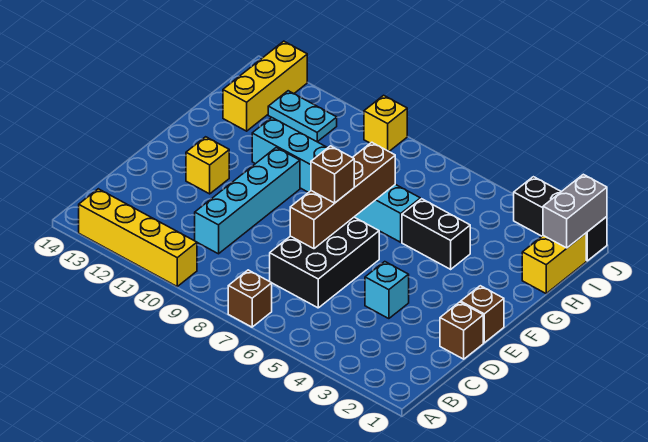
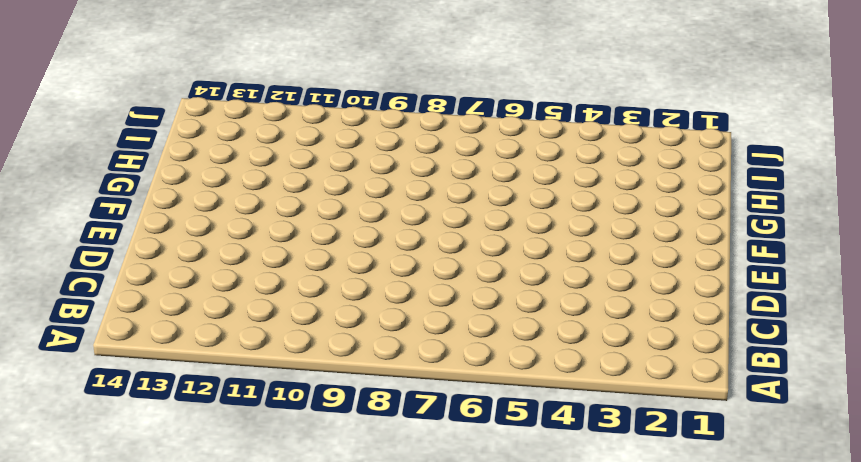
none -> brown brick A7 level 1
none -> yellow brick A10:A13 level 1
none -> black brick C6:E7 level 1

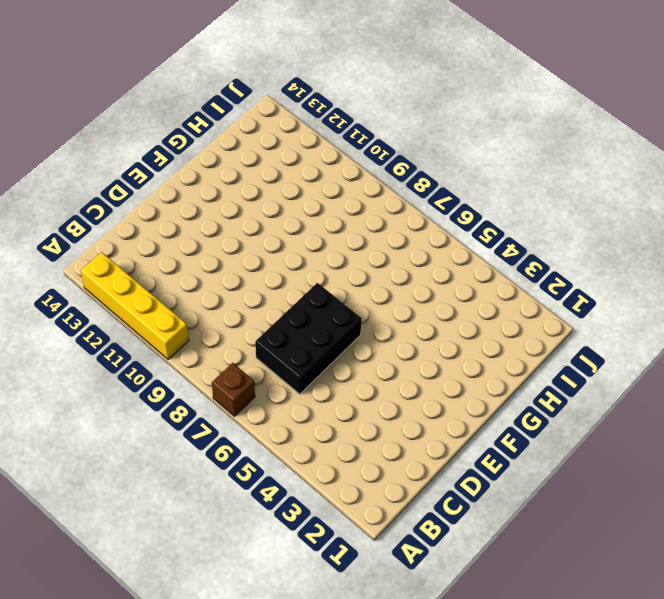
none -> cyan brick C10:F10 level 1
none -> brown brick D1 level 1
none -> cyan brick D4 level 1

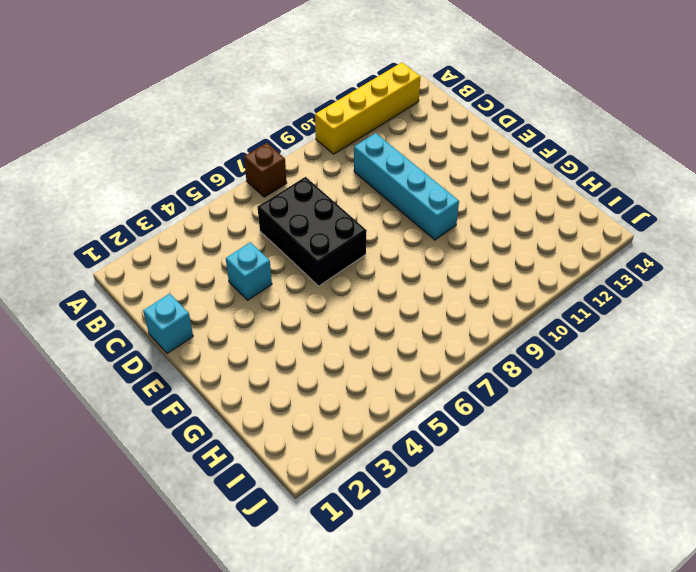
cyan brick D1 level 1 -> brown brick D1 level 1
none -> brown brick E1 level 1
none -> yellow brick E12 level 1
none -> black brick G4:G5 level 1

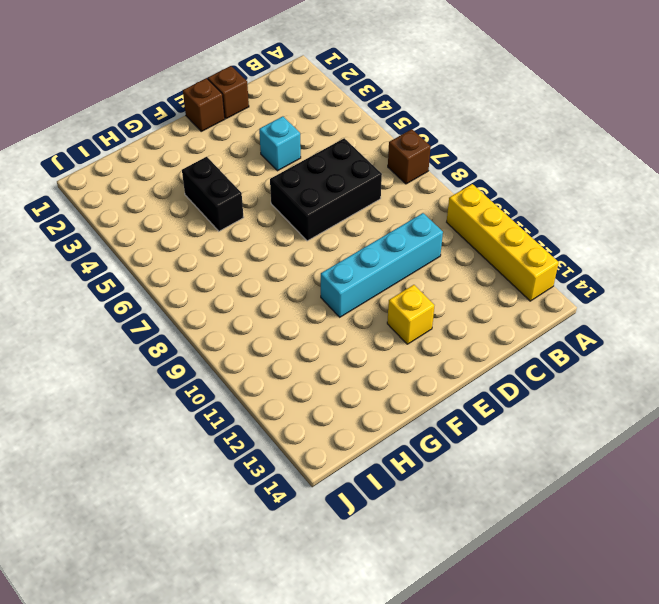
none -> cyan brick G6:G11 level 1
none -> yellow brick H1:I1 level 1
none -> yellow brick H13:J13 level 1

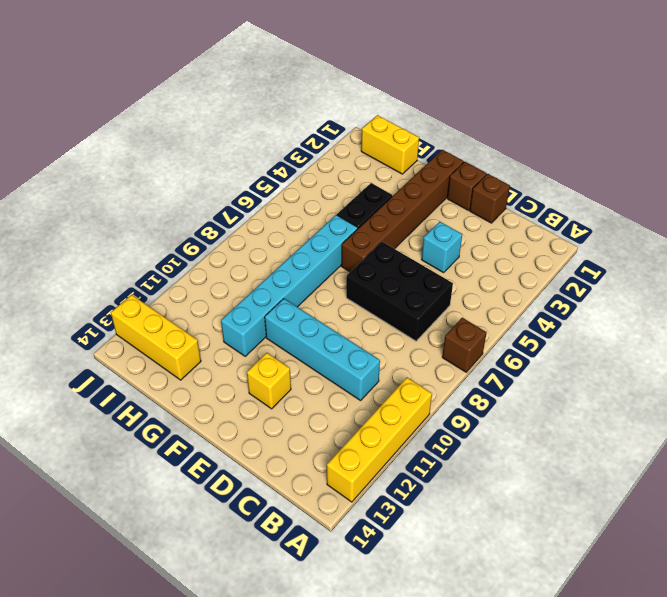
brown brick F1:F6 level 1 -> none
none -> cyan plate I11:I12 level 1
none -> black brick J1:J3 level 1
none -> yellow brick J9 level 1

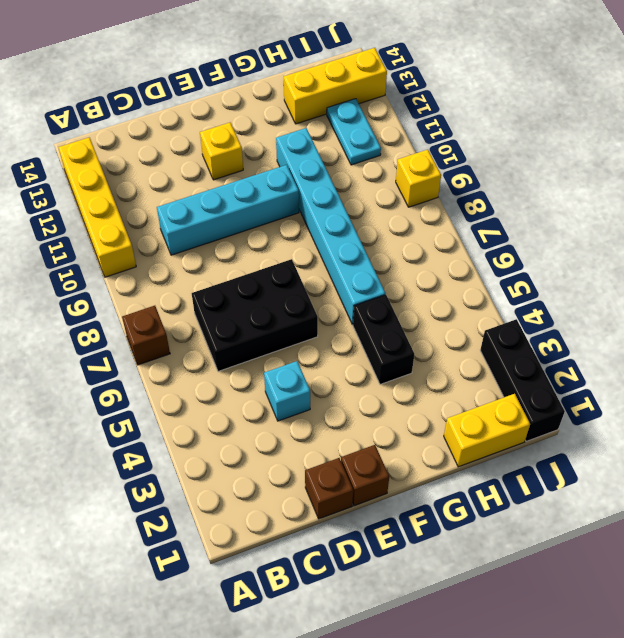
none -> brown brick D7:G7 level 2
none -> grey brick I1:J1 level 2
none -> brown brick E7 level 3

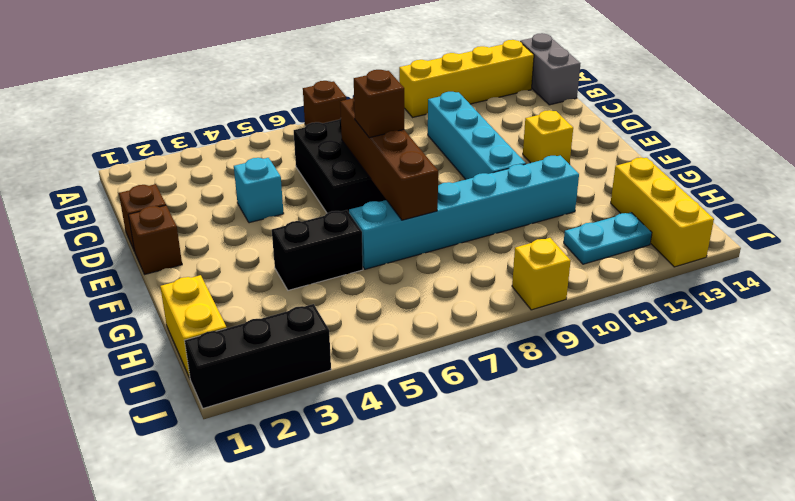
grey brick A14:B14 level 1 -> grey brick I1:J1 level 2

